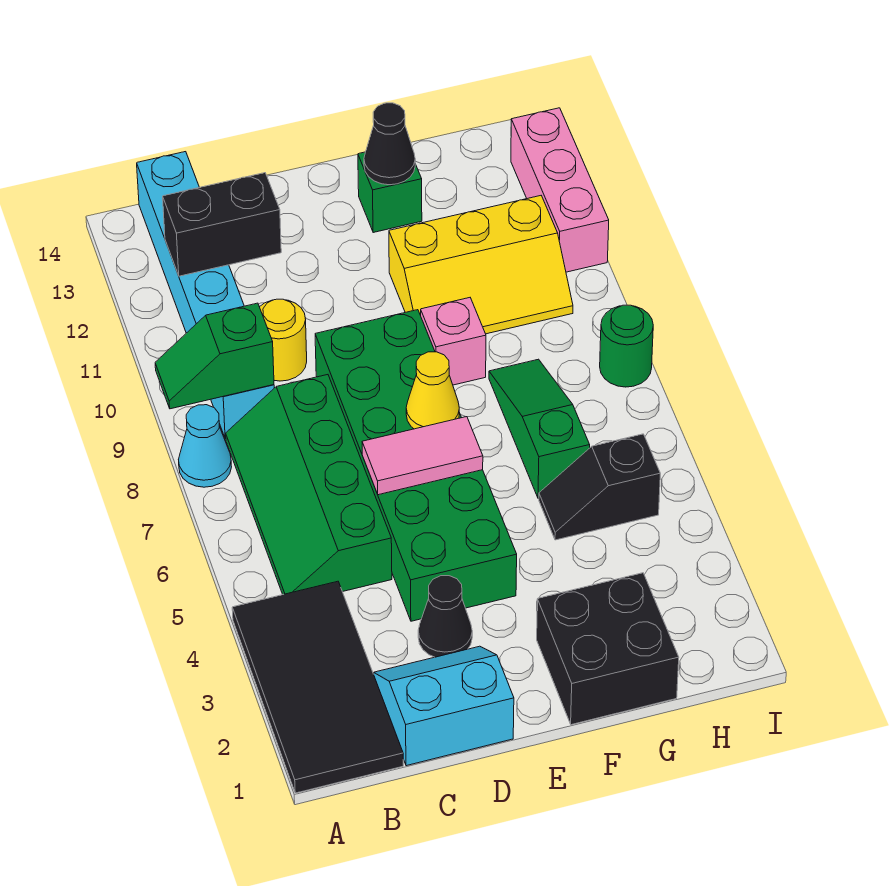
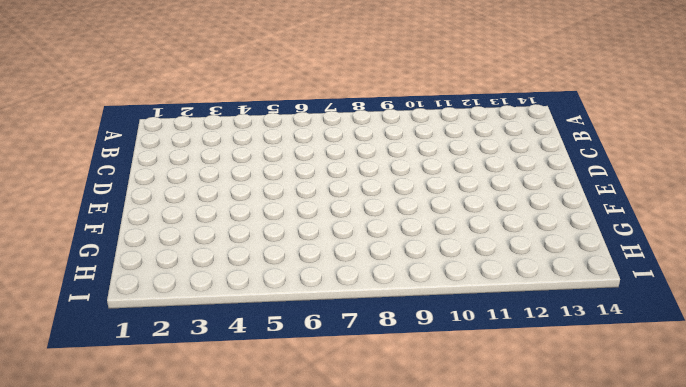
none -> black tile A1:B4 level 1
none -> cyan cone A8 level 1
none -> green slope B5:C8 level 1 top C

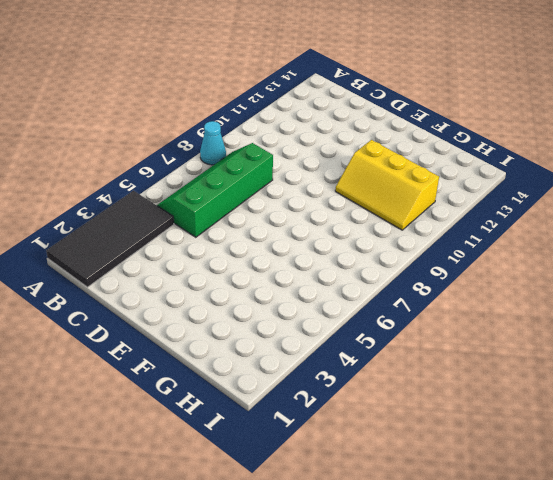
none -> cyan brick B9:B14 level 1
none -> cyan slope C1:D2 level 1 top 1
none -> yellow round brick C10 level 1

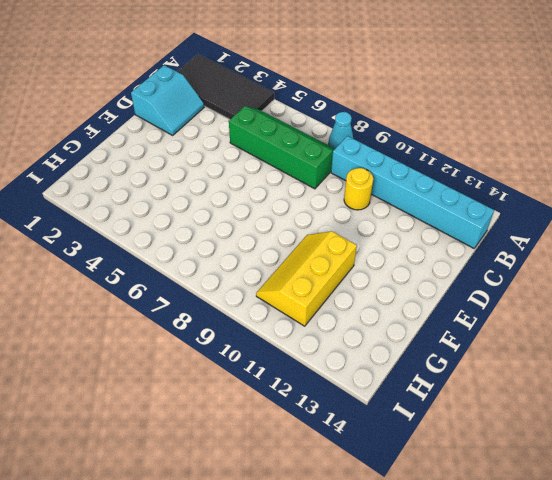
none -> black cone D3 level 1
none -> green brick D4:E9 level 1
none -> black brick F1:G2 level 1

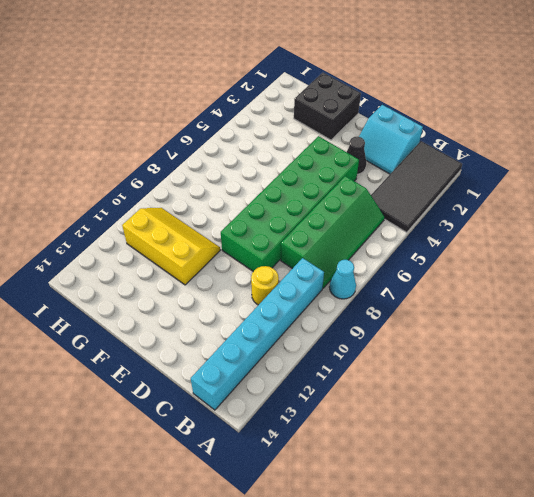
none -> pink brick F9 level 1
none -> green brick F13 level 1
none -> black slope G5:H5 level 1 top H

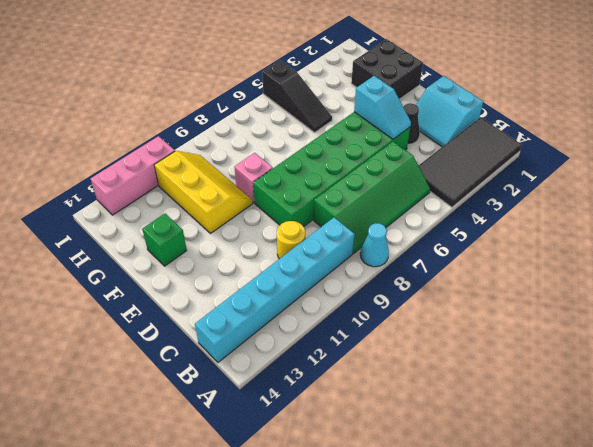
cyan slope D4:E4 level 2 top E -> none
black slope G5:I5 level 1 top I -> black slope G5:H5 level 1 top H
none -> green slope G6:G8 level 1 top 6
none -> green round brick I8 level 1
none -> green slope A9:B9 level 2 top B

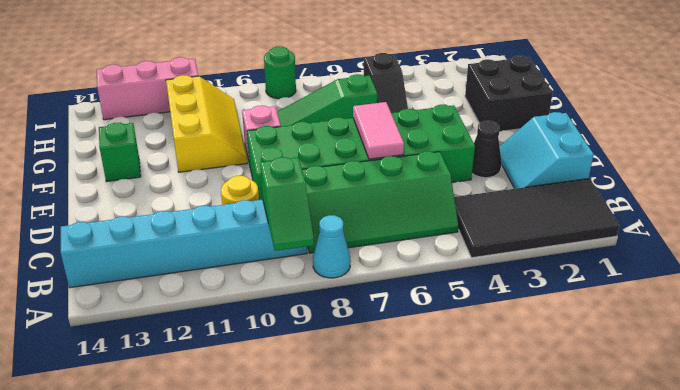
none -> black brick B12:C12 level 2
none -> yellow cone E7 level 2
none -> black cone F13 level 2

